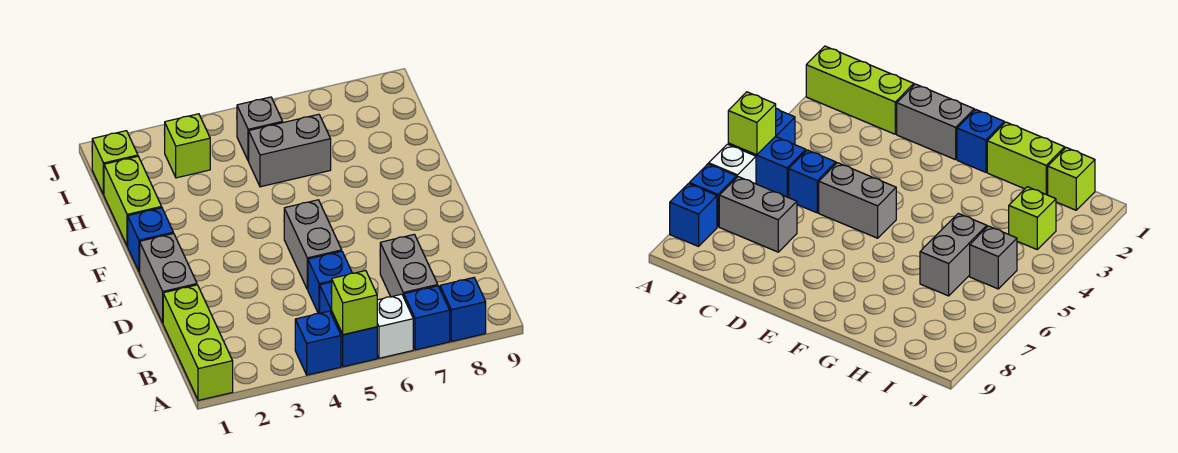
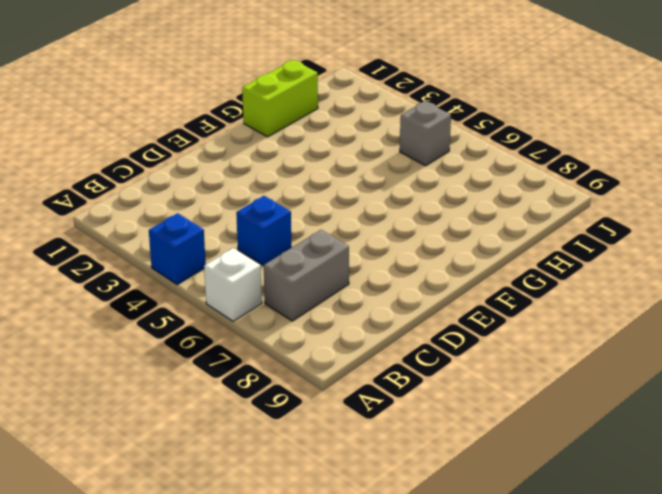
none -> lime brick A1:C1 level 1
none -> blue brick A5:B5 level 1
none -> blue brick A7 level 1

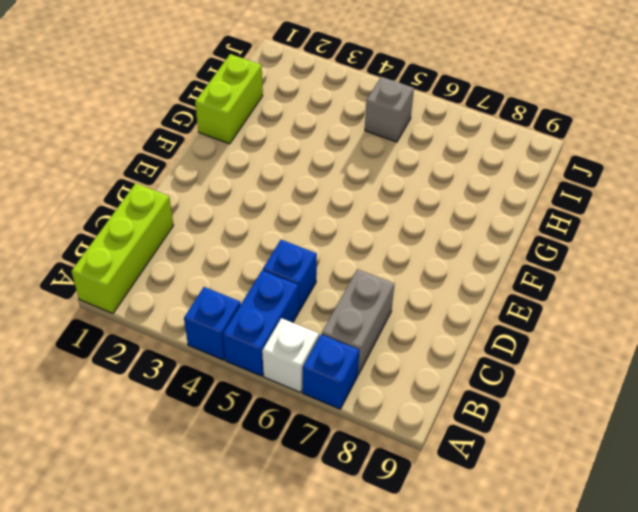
none -> blue brick A8 level 1
none -> grey brick D1:E1 level 1
none -> grey brick D5:E5 level 1

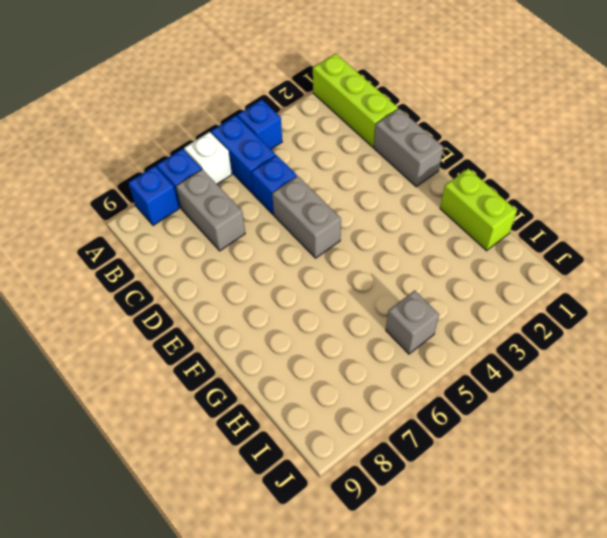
none -> blue brick F1 level 1
none -> grey brick H5:H6 level 1
none -> lime brick I1 level 1

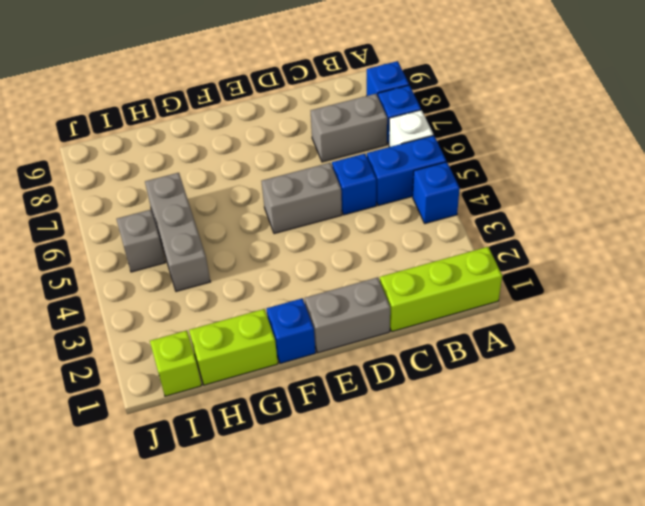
grey brick H4:H6 level 1 -> grey brick H5:H6 level 1
none -> lime brick I3 level 1
none -> lime brick A5 level 2

